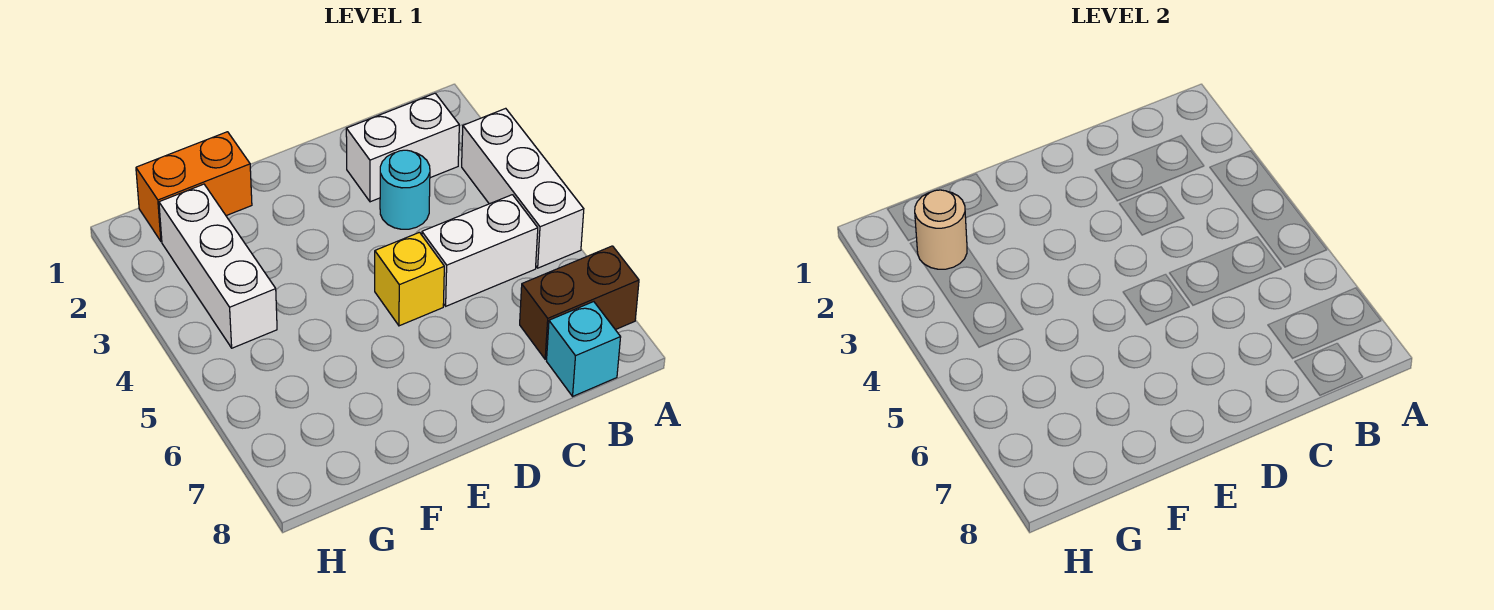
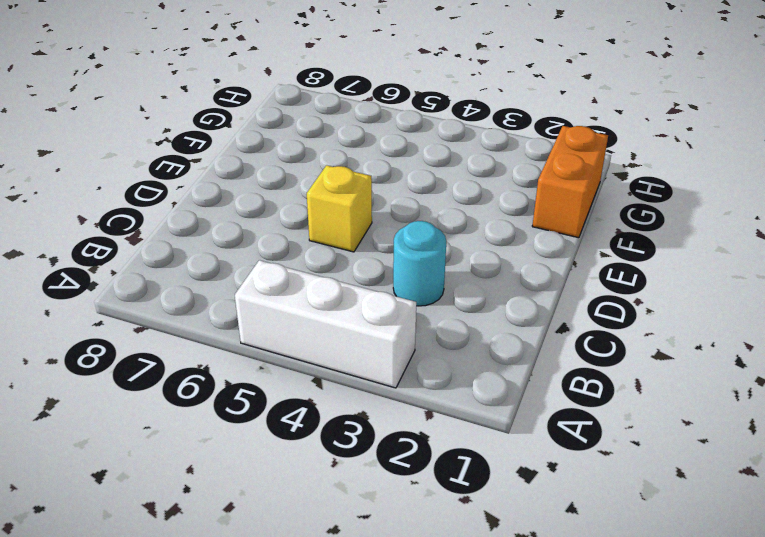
none -> brown brick A7:B7 level 1
none -> white brick B2:C2 level 1

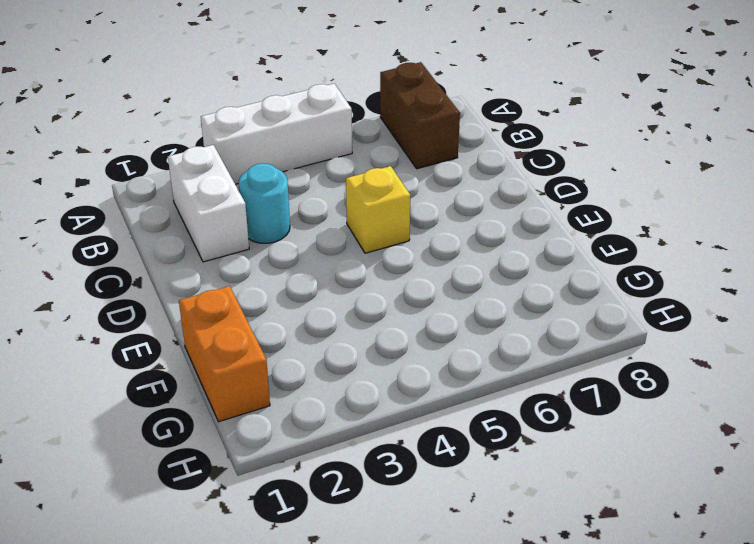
none -> white brick B5:C5 level 1
none -> cyan brick B8 level 1

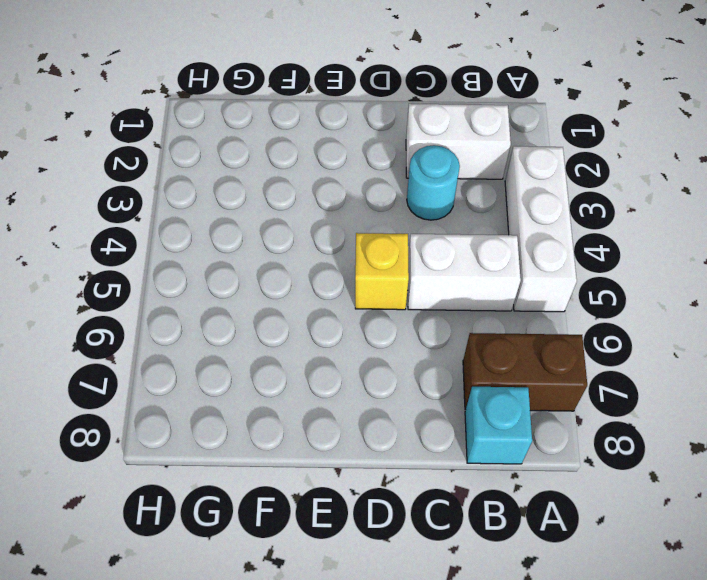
none -> orange brick F1:G1 level 1
none -> white brick G2:G4 level 1

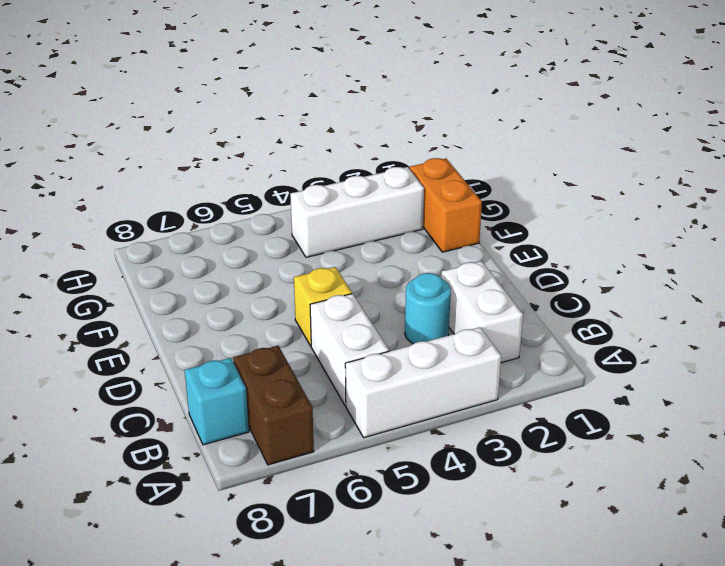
none -> tan round brick G2 level 2

